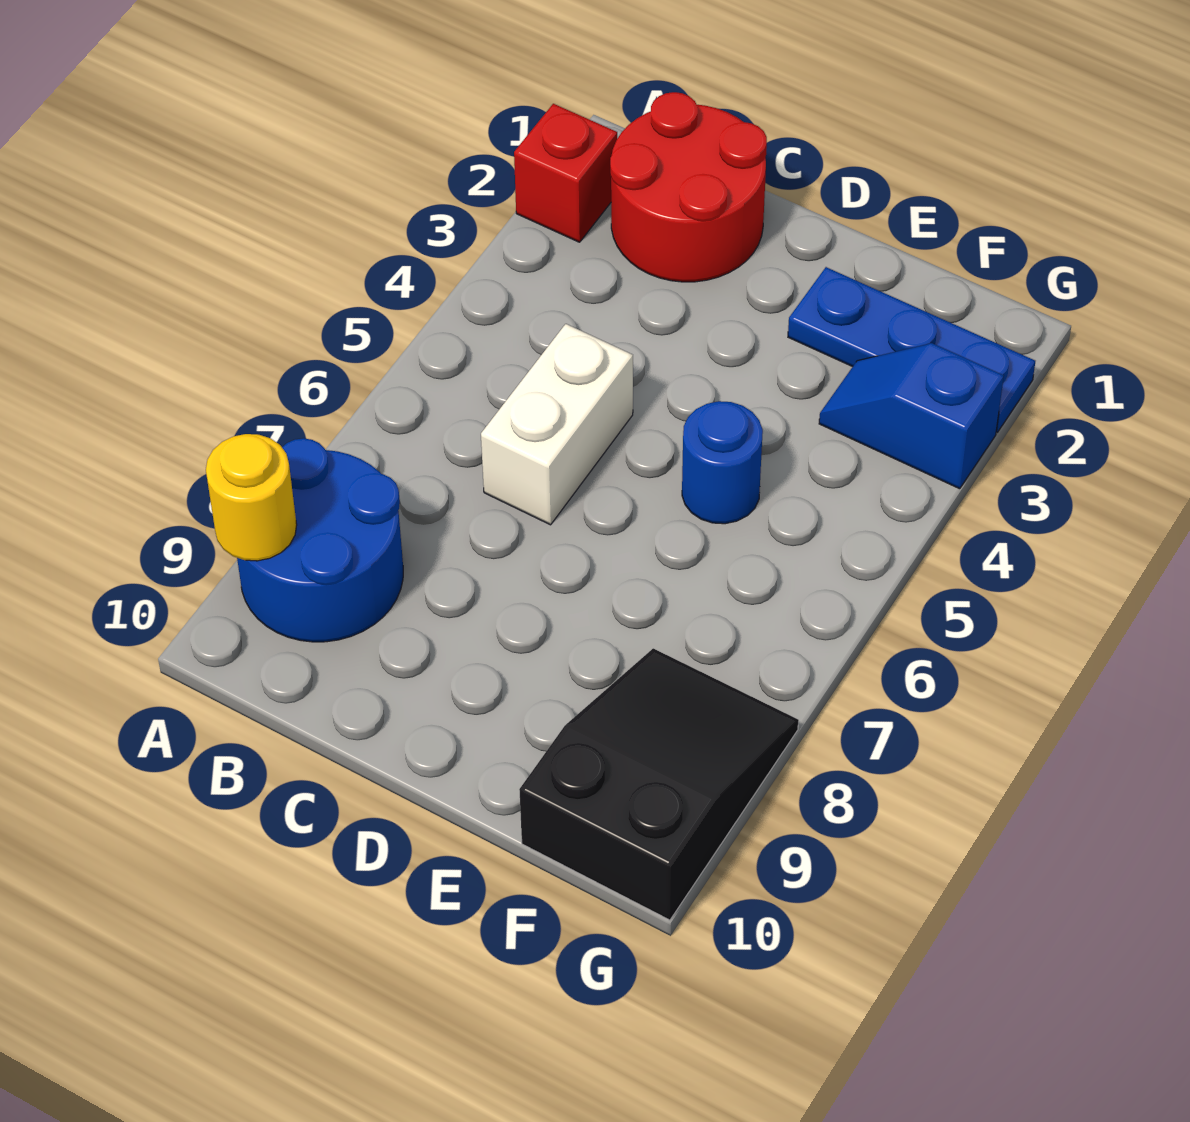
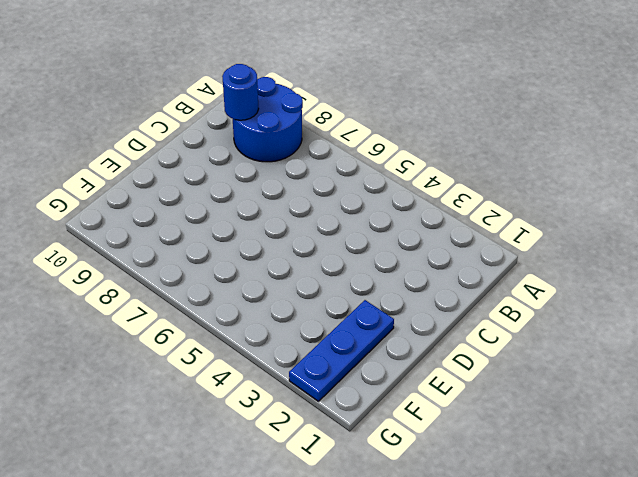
blue round brick B9 level 2 -> blue round brick E5 level 1
none -> red brick A2 level 1
none -> red round brick B1:C2 level 1

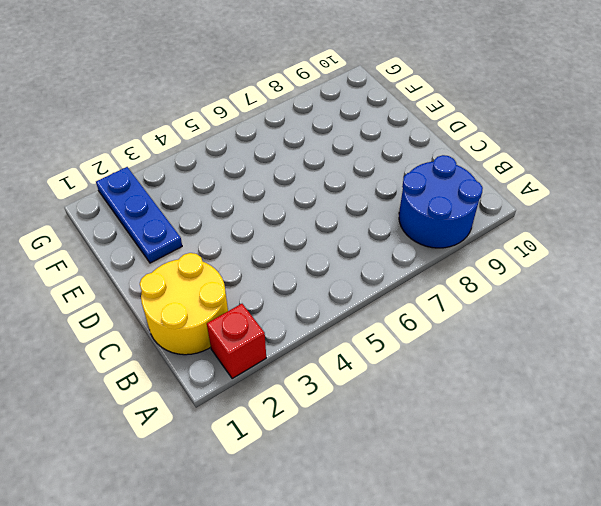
yellow round brick B1:C2 level 1 -> red round brick B1:C2 level 1
none -> white brick C5:C6 level 1
none -> blue round brick E5 level 1

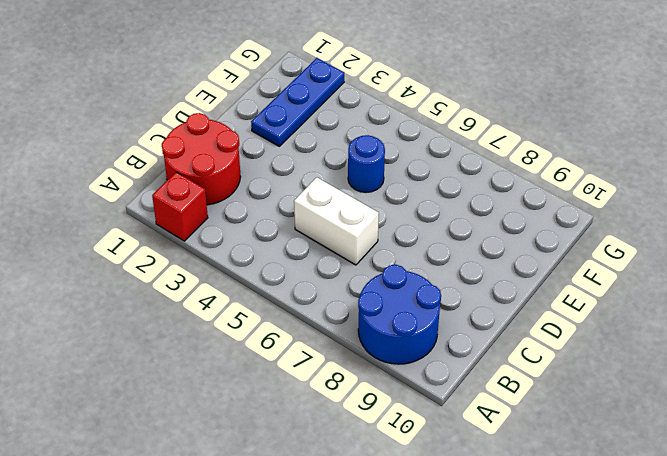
none -> blue slope F3:G3 level 1 top G
none -> black slope F8:G10 level 1 top 10

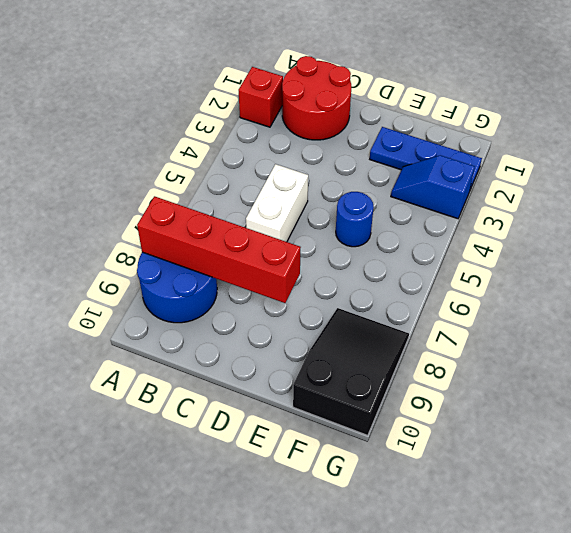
red brick A8:D8 level 2 -> none
none -> yellow round brick A9 level 2

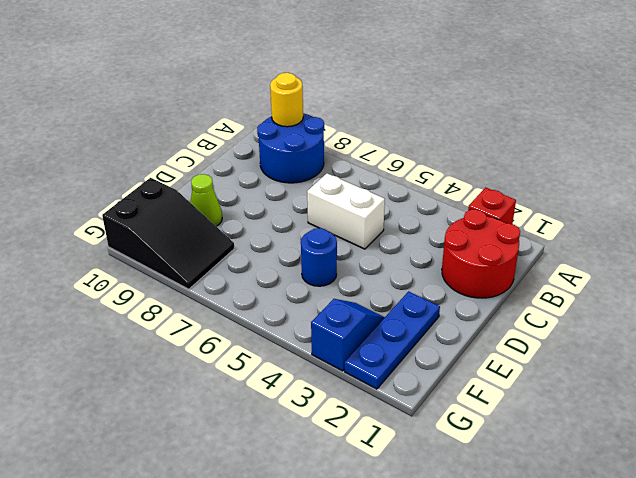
lime cone E9 level 1 -> none

